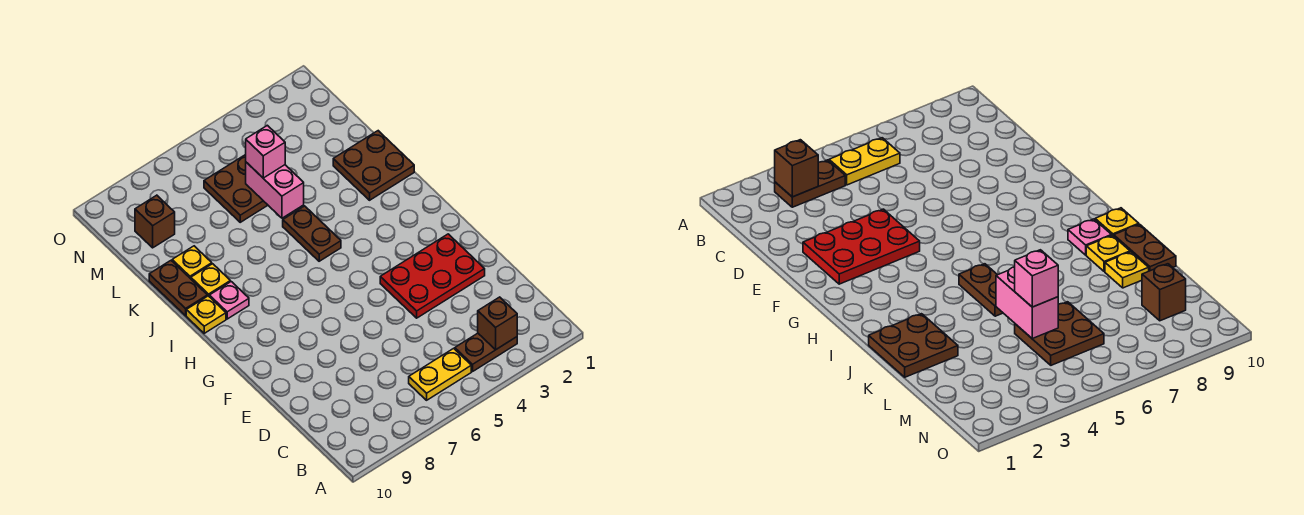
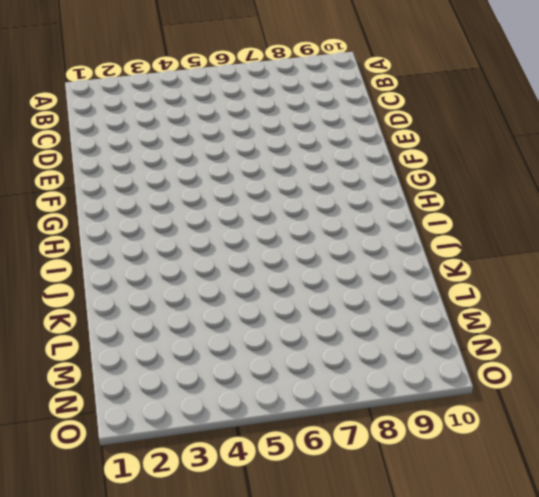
none -> brown plate B3:B4 level 1
none -> yellow plate B5:B6 level 1
none -> red plate E2:F4 level 1

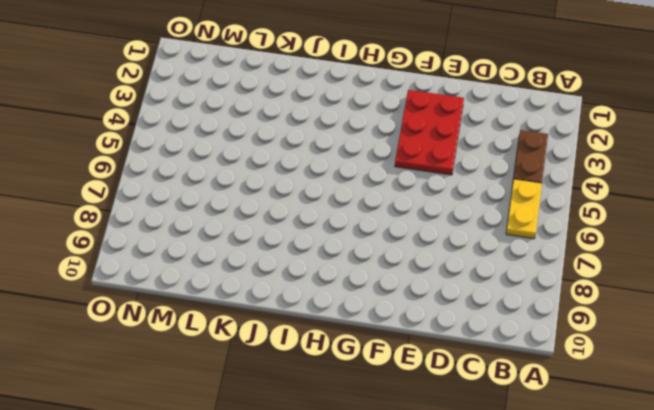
none -> brown plate I5:J5 level 1
none -> pink plate I9 level 1
none -> yellow plate I10 level 1

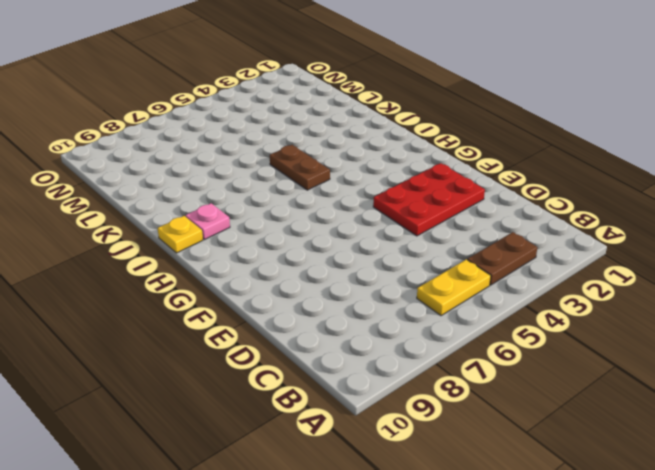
none -> brown plate J1:K2 level 1
none -> yellow plate J9 level 1
none -> brown plate J10:K10 level 1

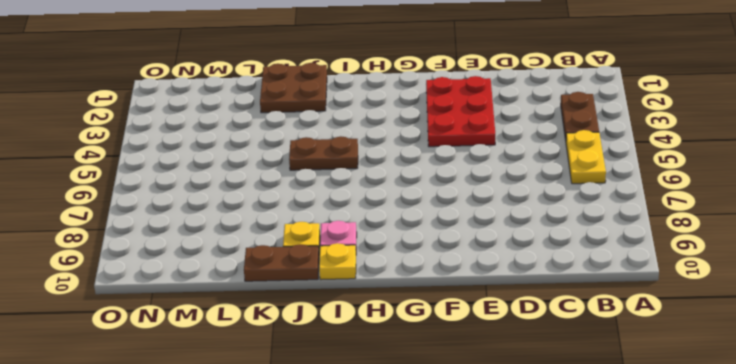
none -> yellow plate K9 level 1
none -> brown plate L5:M6 level 1
none -> brown brick M9 level 1

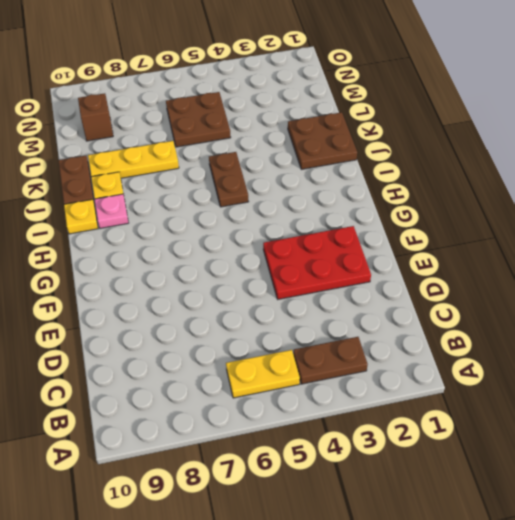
yellow plate K7:K9 level 1 -> yellow plate K9 level 1
none -> brown brick B3 level 2
none -> pink brick K5:L5 level 2
none -> pink brick L5 level 3

